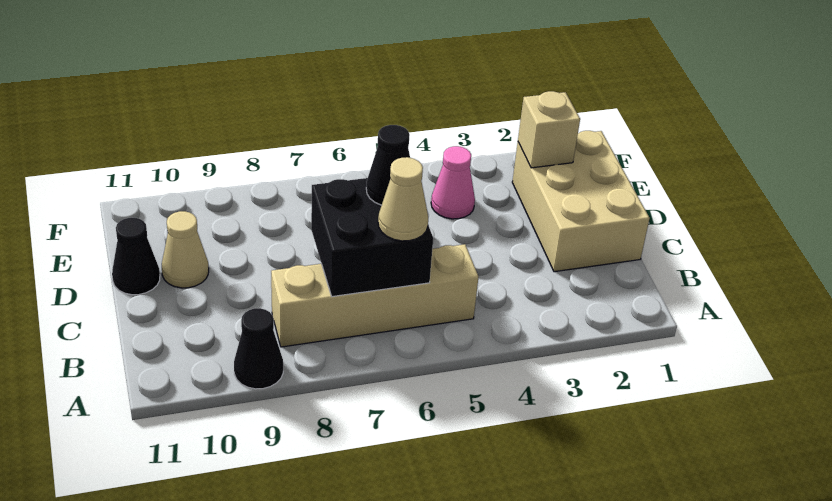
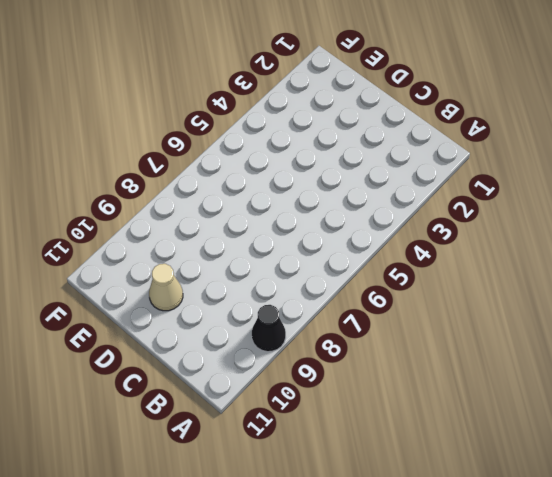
none -> tan brick B5:B8 level 1
none -> tan brick C1:E2 level 1

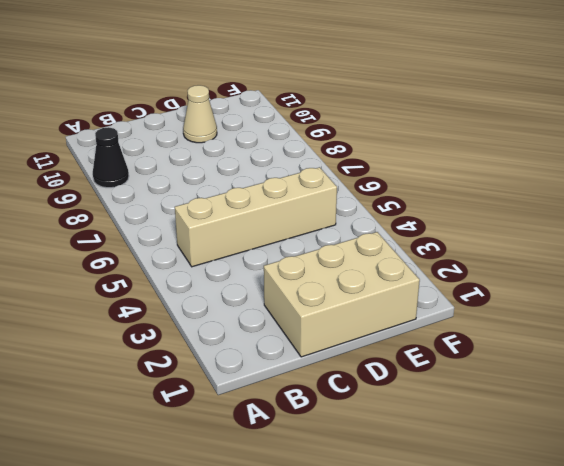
tan brick B5:E5 level 1 -> tan brick B5:B8 level 1
none -> black cone D11 level 1
none -> pink cone E4 level 1

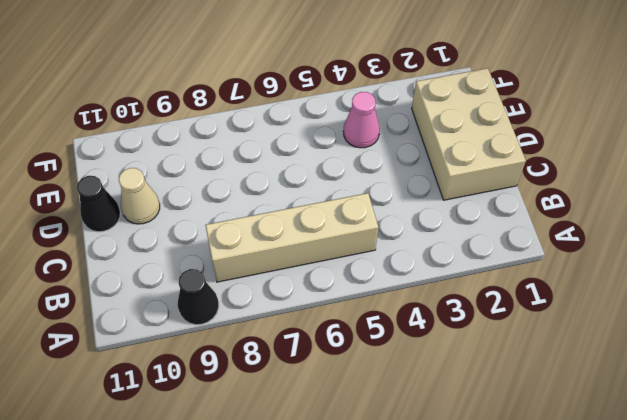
none -> black brick B6:C7 level 2
none -> tan brick E2 level 2

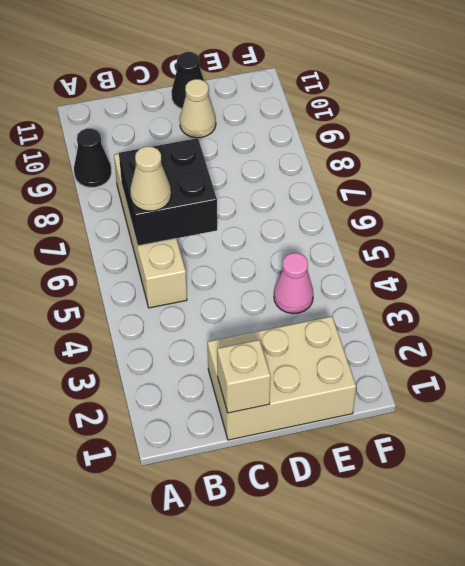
tan brick C1 level 2 -> tan brick E2 level 2
none -> black cone C6 level 3

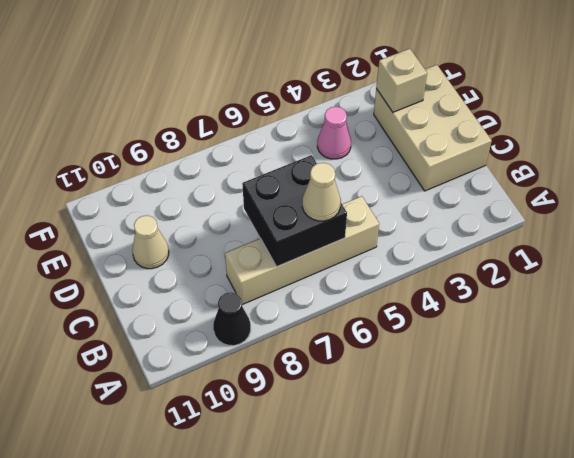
none -> black cone D11 level 1
none -> black cone C6 level 3

